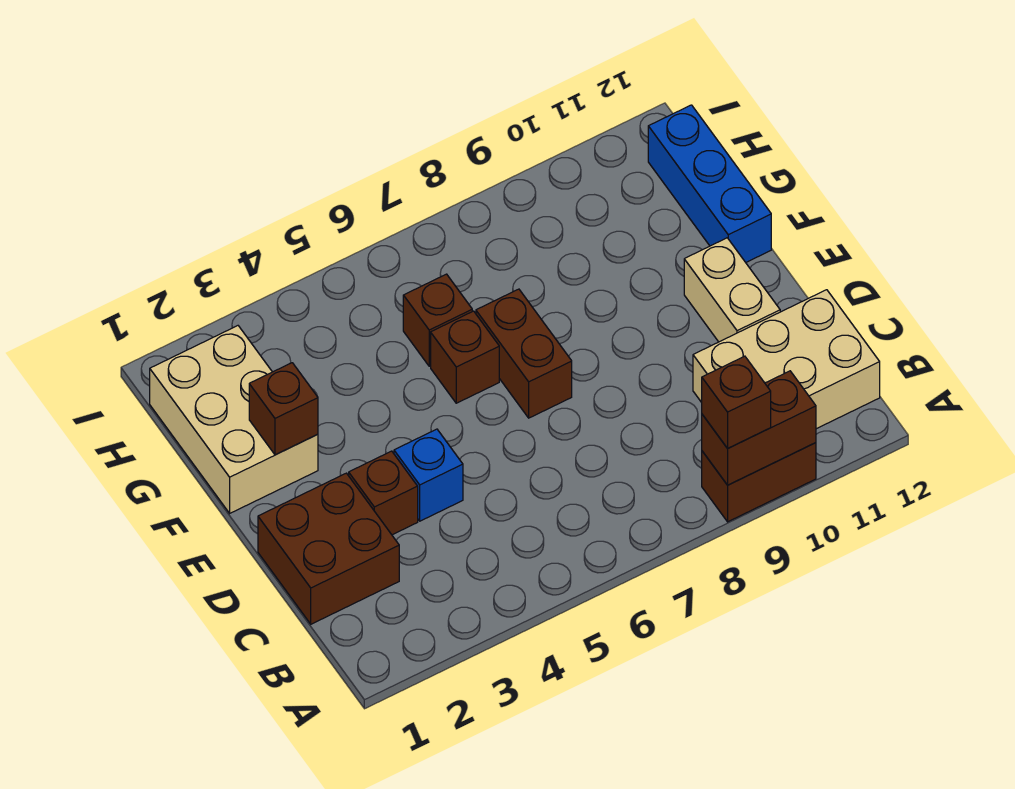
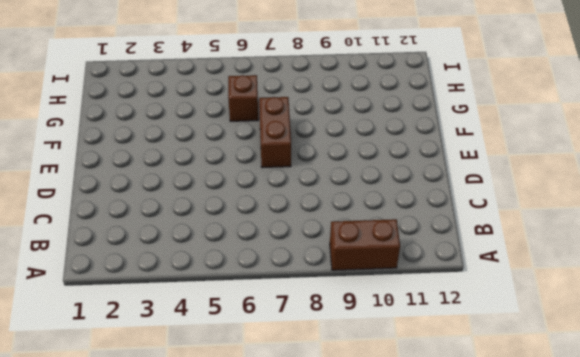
none -> tan brick B10:C12 level 1
none -> brown brick C1:D2 level 1
none -> brown brick D3 level 1

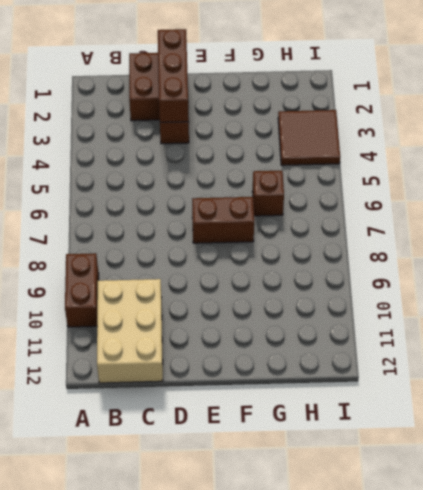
brown brick D1:D3 level 2 -> none
brown tile H3:I4 level 1 -> none
none -> blue brick D4 level 1
none -> tan brick D11:E11 level 1
none -> tan brick F1:H2 level 1

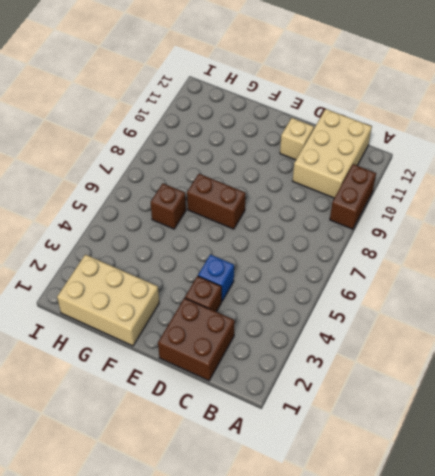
tan brick D11 level 1 -> tan brick D11:E11 level 1
none -> brown brick F6 level 1
none -> blue brick F12:H12 level 1
none -> brown brick A9:A10 level 2

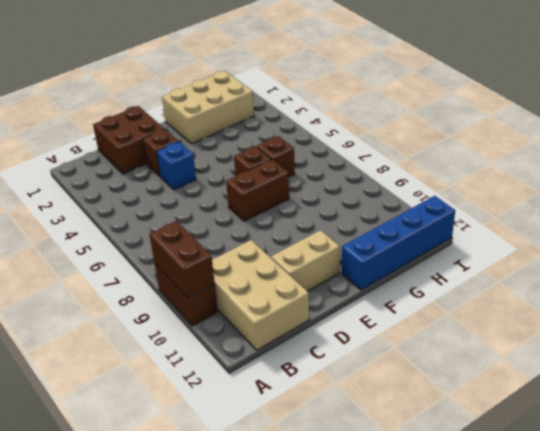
blue brick F12:I12 level 1 -> blue brick F12:H12 level 1
none -> brown brick F2 level 2
none -> brown brick A9 level 3

